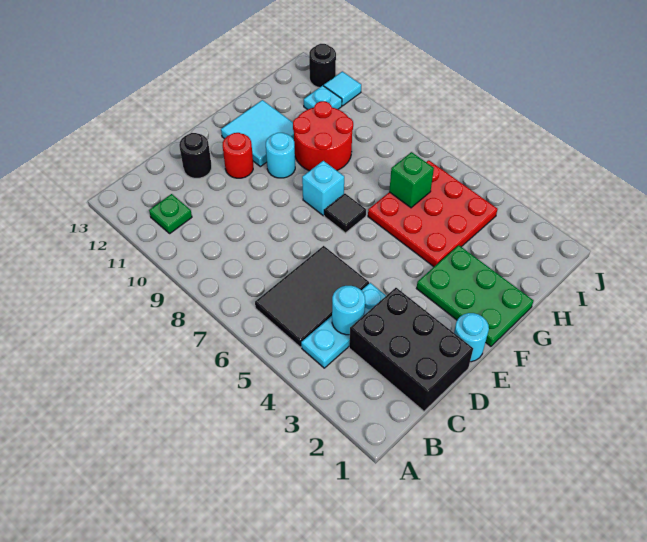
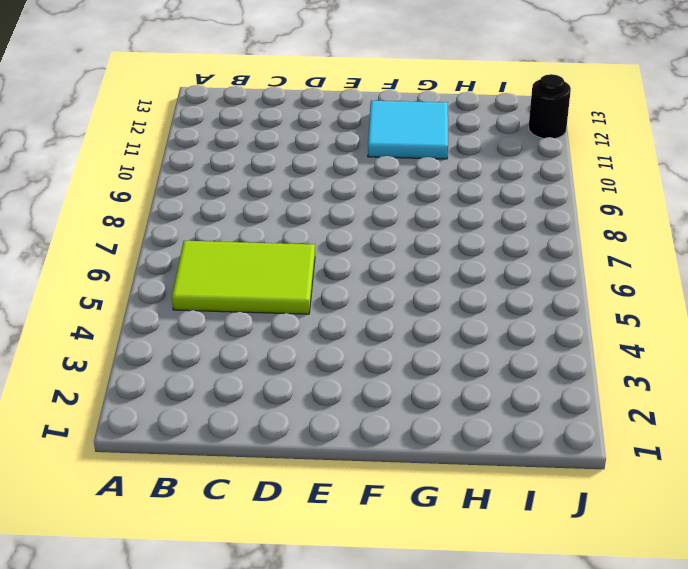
lime tile B5:D6 level 1 -> black tile B5:D6 level 1
none -> cyan plate B4:D4 level 1
none -> green plate B11 level 1
none -> black brick C1:D3 level 1

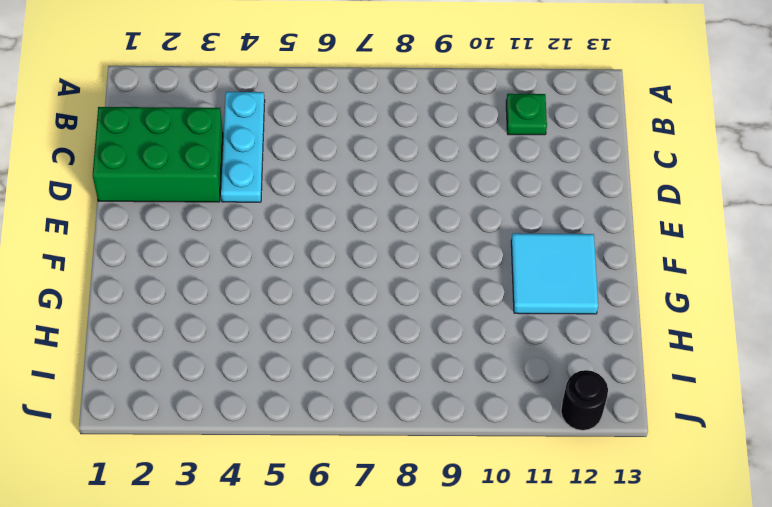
green brick C1:D3 level 1 -> black brick C1:D3 level 1
none -> black tile B5:D6 level 1
none -> black round brick D12 level 1
none -> cyan round brick E1 level 1

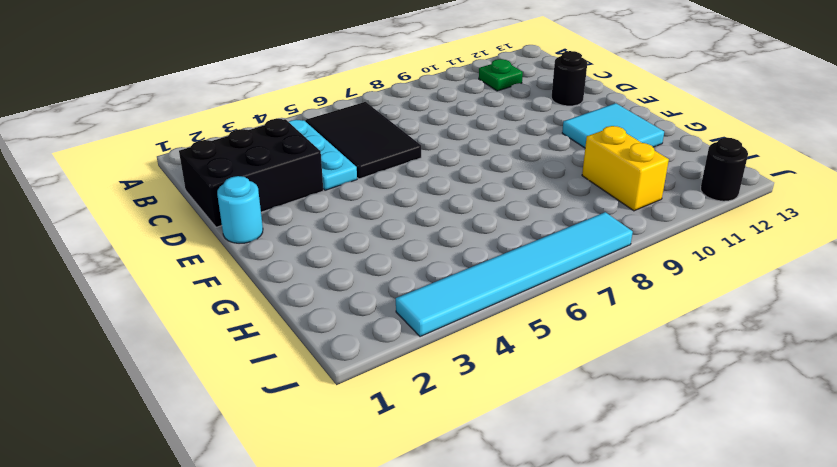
yellow brick H10:I10 level 1 -> red round brick G9:H10 level 1
cyan tile J3:J8 level 1 -> none
none -> red round brick E11 level 1
none -> green plate F1:G3 level 1
none -> black tile F7 level 1

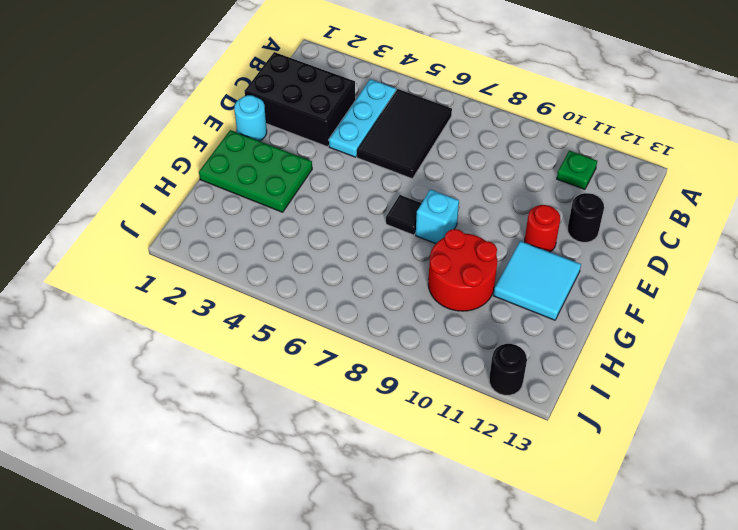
none -> cyan round brick F10 level 1
none -> red plate G4:I6 level 1
none -> cyan plate I11 level 1

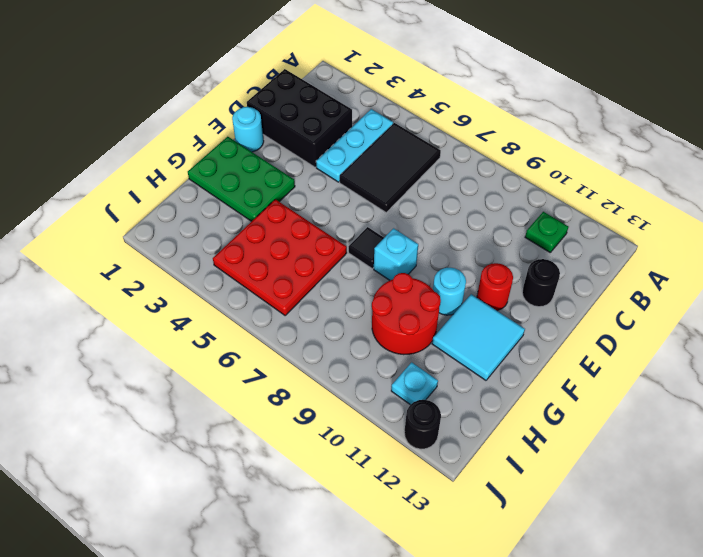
none -> cyan tile J11 level 1
none -> cyan round brick C4 level 2
none -> green brick H6 level 2

